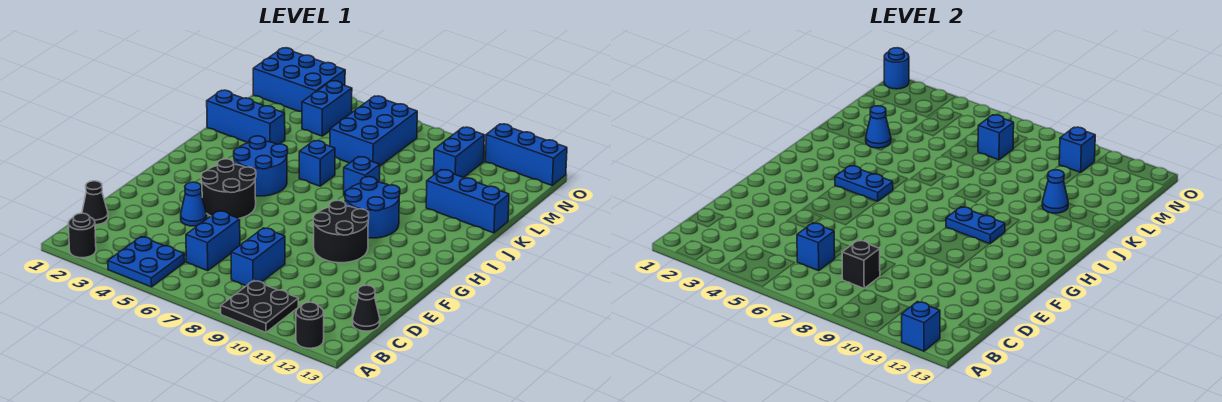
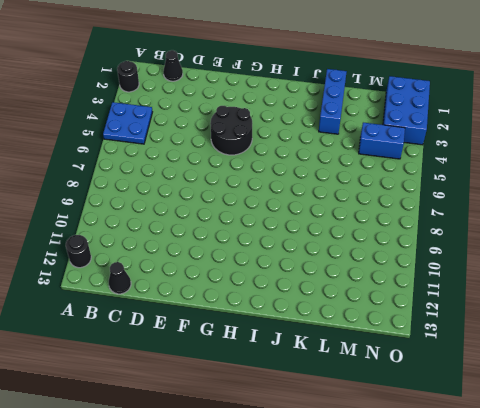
none -> black plate A9:B10 level 1
none -> blue brick C6:D6 level 1
none -> blue brick C8:D8 level 1
none -> blue cone E4 level 1

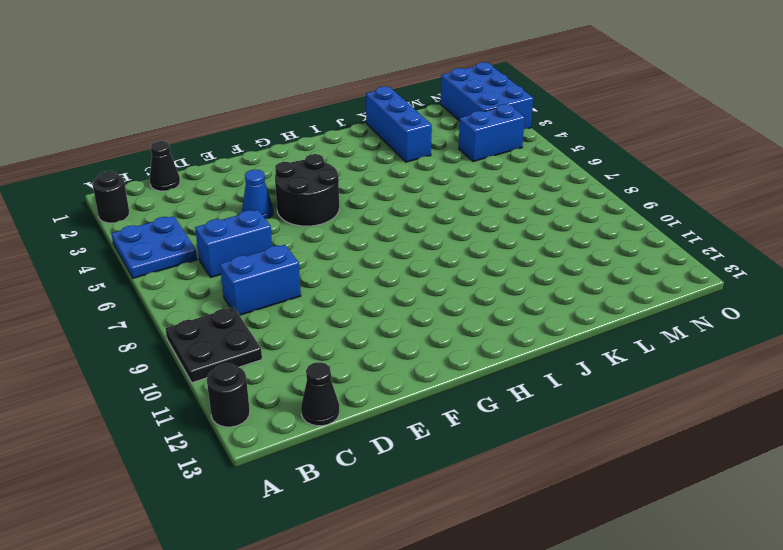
none -> black round brick F9:G10 level 1
none -> blue round brick H4:I5 level 1
none -> blue round brick H9:I10 level 1
none -> blue brick J6 level 1

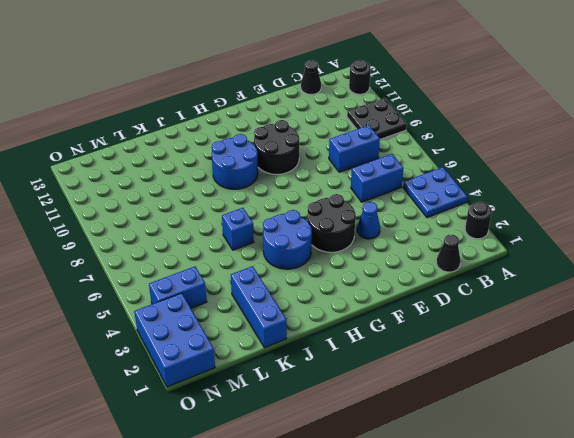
none -> blue brick J8 level 1
none -> blue brick K11:K13 level 1
none -> blue brick L6:N7 level 1
none -> blue brick M10:N10 level 1

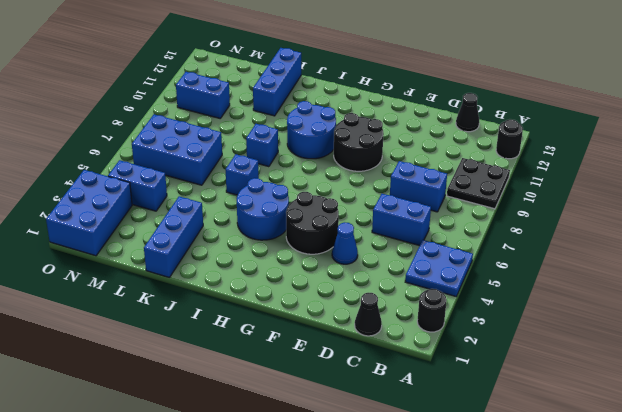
none -> blue brick O11:O13 level 1
none -> blue brick A12 level 2
none -> blue brick C6 level 2
none -> black brick C8 level 2

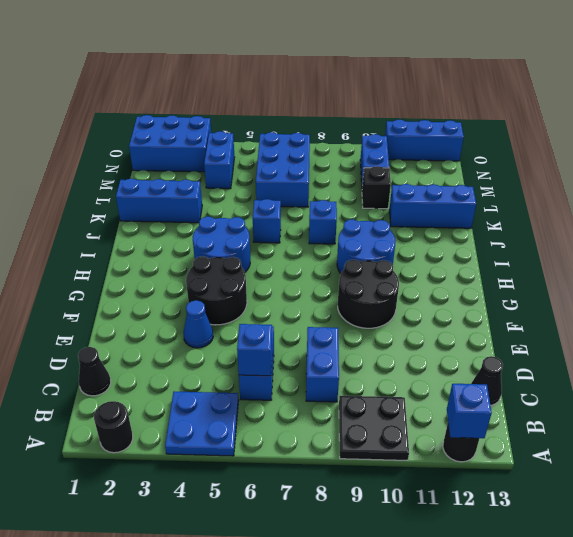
black brick L10 level 1 -> black brick C8 level 2
none -> blue plate H4:H5 level 2
none -> blue plate H9:H10 level 2
none -> blue cone K3 level 2
none -> blue cone K11 level 2

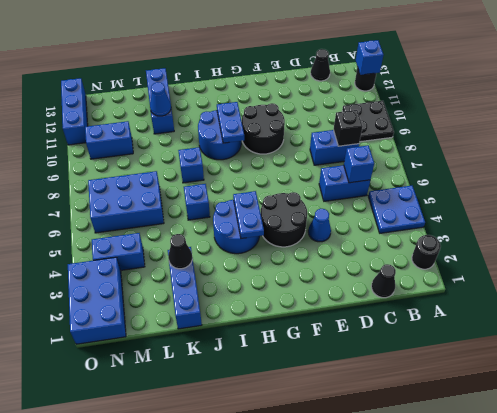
black cone K3 level 2 -> blue cone K3 level 2
none -> blue brick M7 level 2
none -> blue brick N10 level 2
none -> blue round brick O1 level 2

